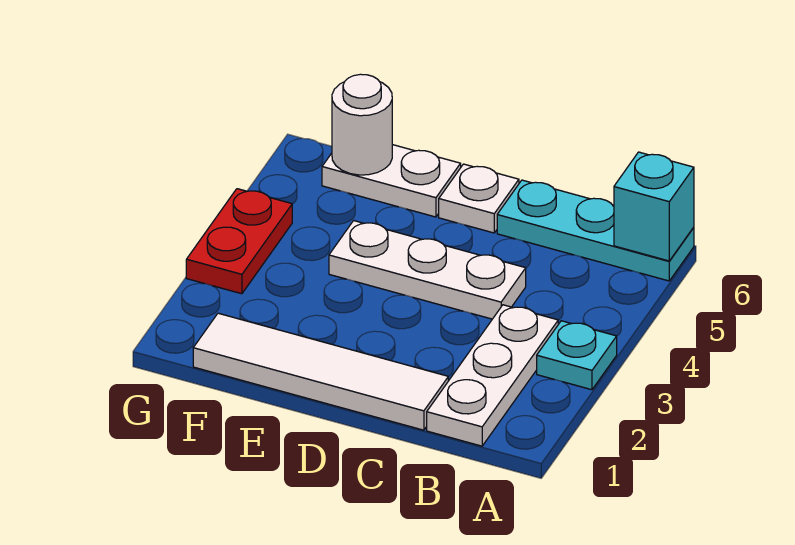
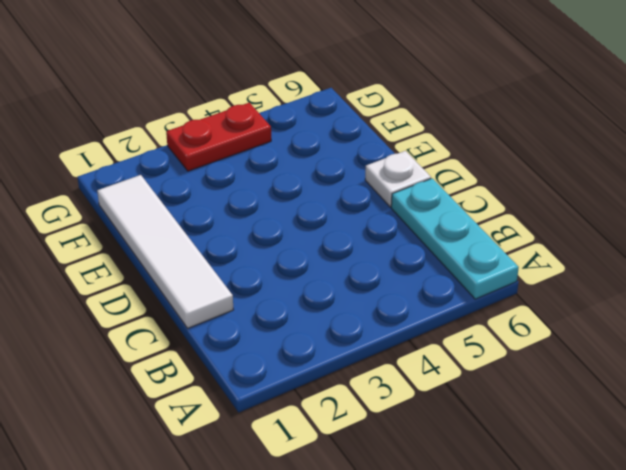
none -> cyan plate A3 level 1
none -> white plate B1:B3 level 1

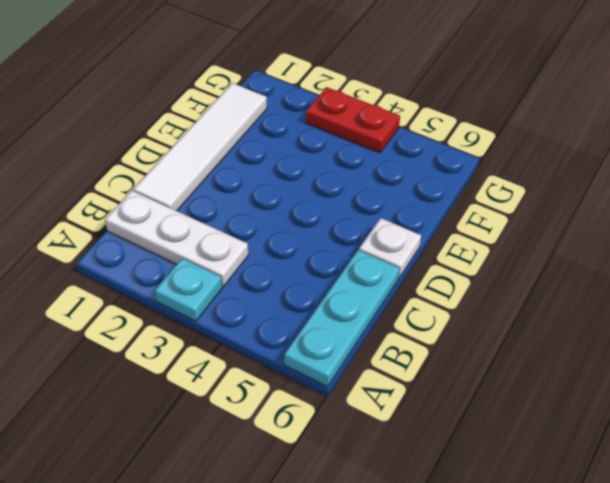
none -> white plate C4:E4 level 1
none -> white plate E6:F6 level 1

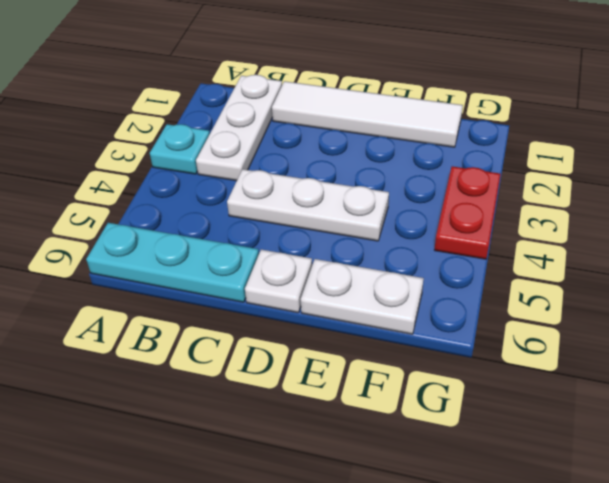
none -> cyan brick A6 level 2
none -> white round brick F6 level 2

